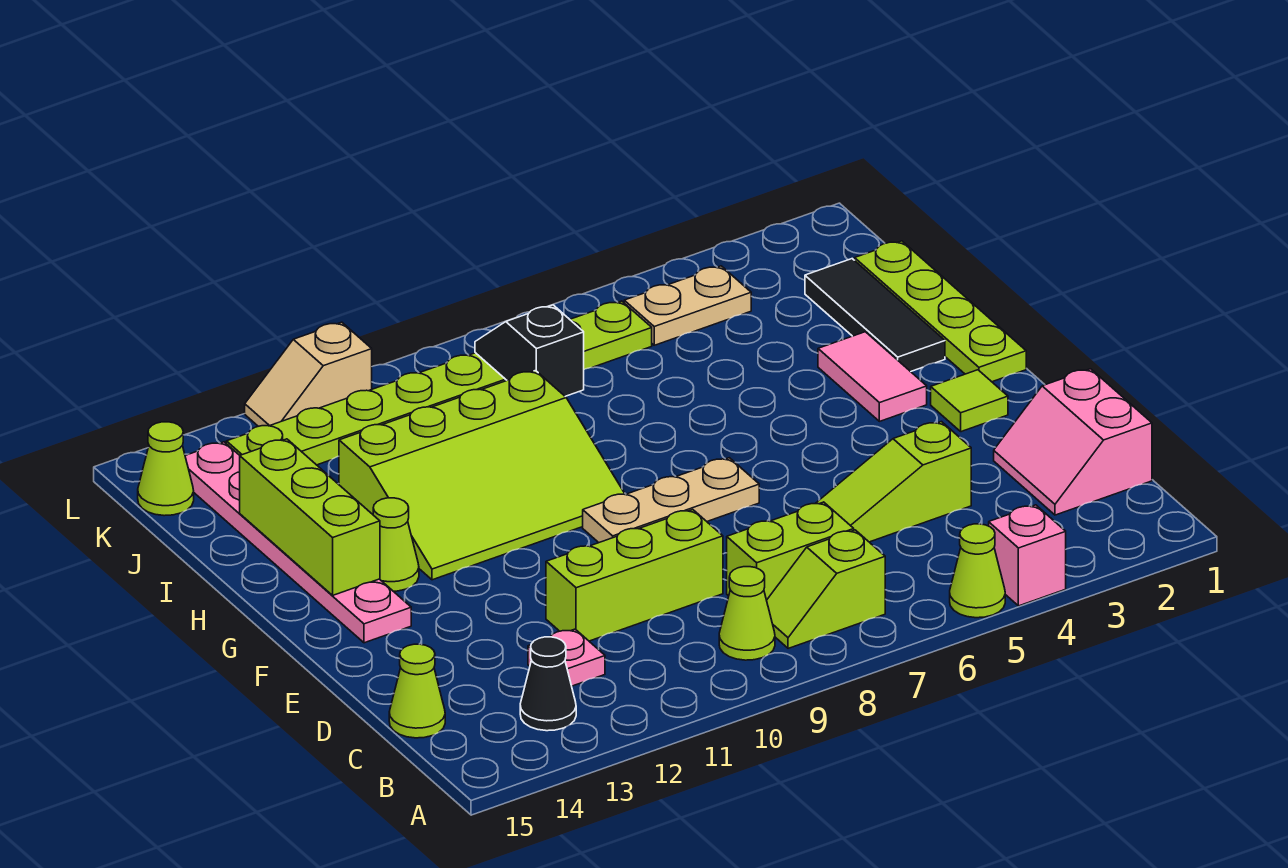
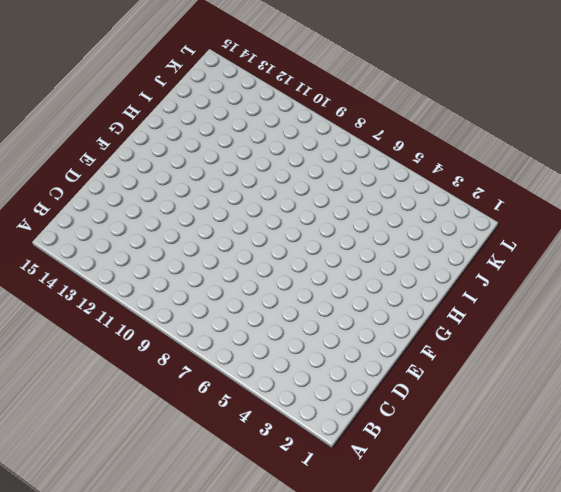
none -> pink brick A4 level 1
none -> lime cone A5 level 1
none -> lime slope B7:B8 level 1 top 7

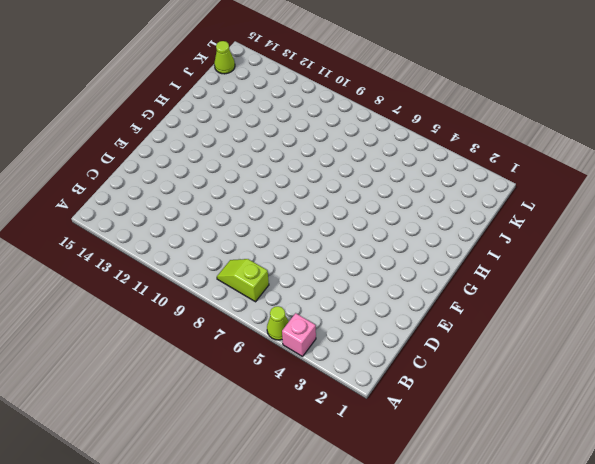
none -> lime cone B9 level 1
none -> black cone B13 level 1
none -> pink slope C1:D2 level 1 top 1

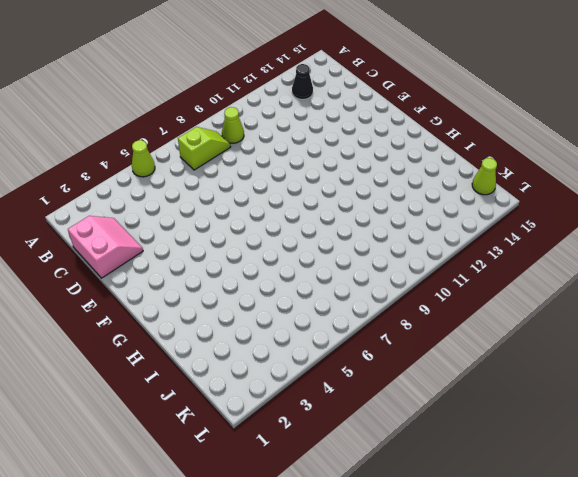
none -> pink brick A4 level 1
none -> lime brick C7:C8 level 1
none -> pink plate C12 level 1

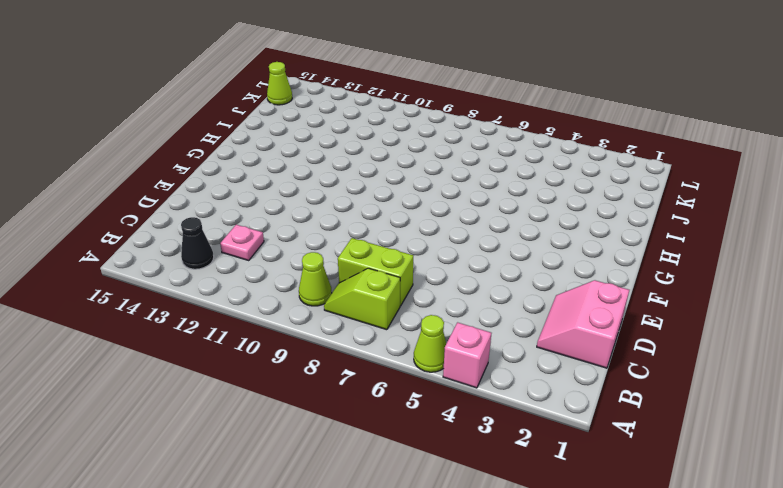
none -> lime cone C15 level 1
none -> lime slope D4:D6 level 1 top 4
none -> lime brick D9:D11 level 1

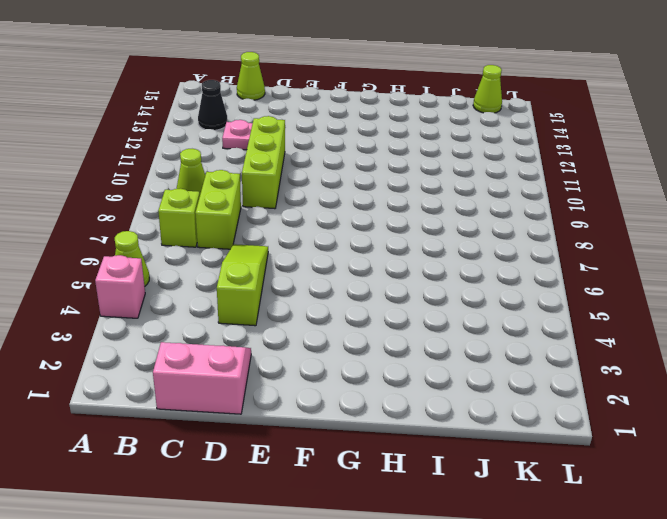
none -> lime tile F2 level 1
none -> tan plate F7:F9 level 1
none -> pink plate F14:K14 level 1

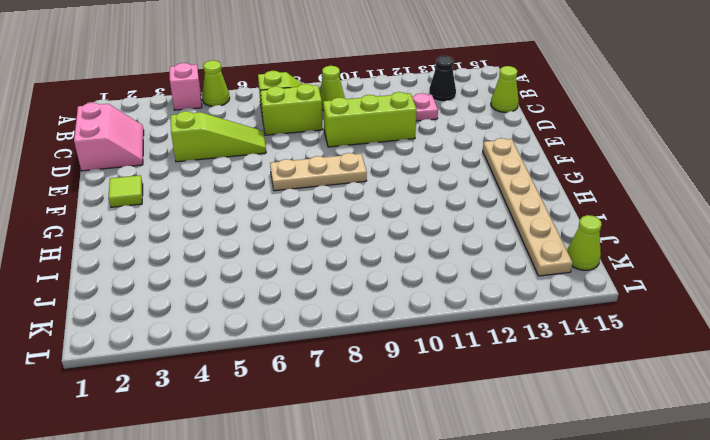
tan plate F14:K14 level 1 -> pink plate F14:K14 level 1
none -> lime plate G1:J1 level 1
none -> pink tile G3:H3 level 1
none -> lime slope G9:I12 level 1 top I

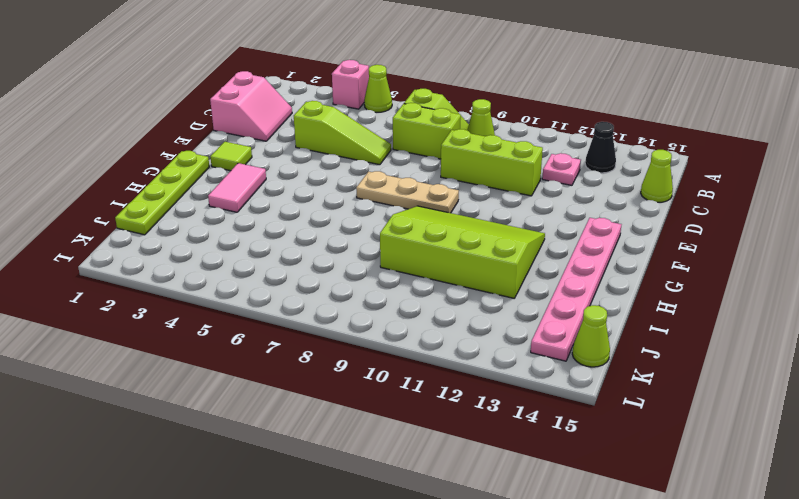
none -> lime cone G13 level 1
none -> black tile H2:J2 level 1
none -> tan plate K4:K5 level 1

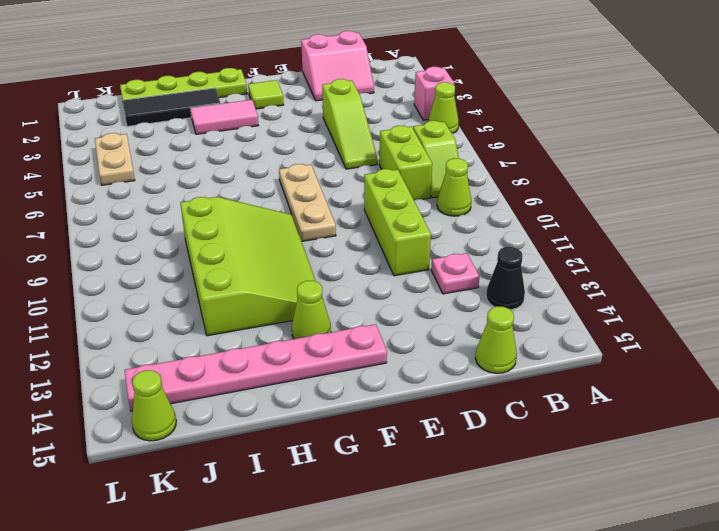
none -> lime plate K6:K13 level 1
none -> tan slope L11:L12 level 1 top 11
none -> lime brick G14:I14 level 2

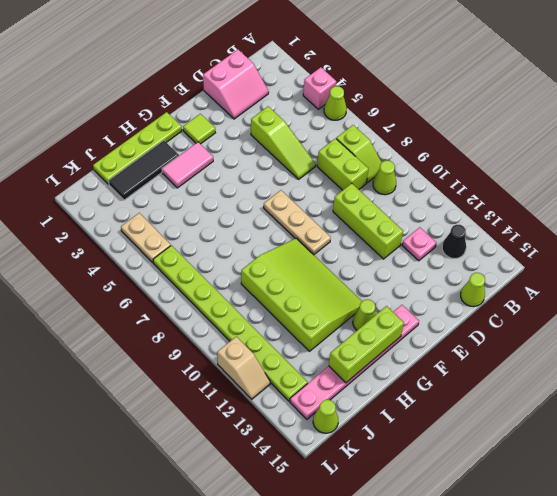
none -> black slope J8:K8 level 2 top J

